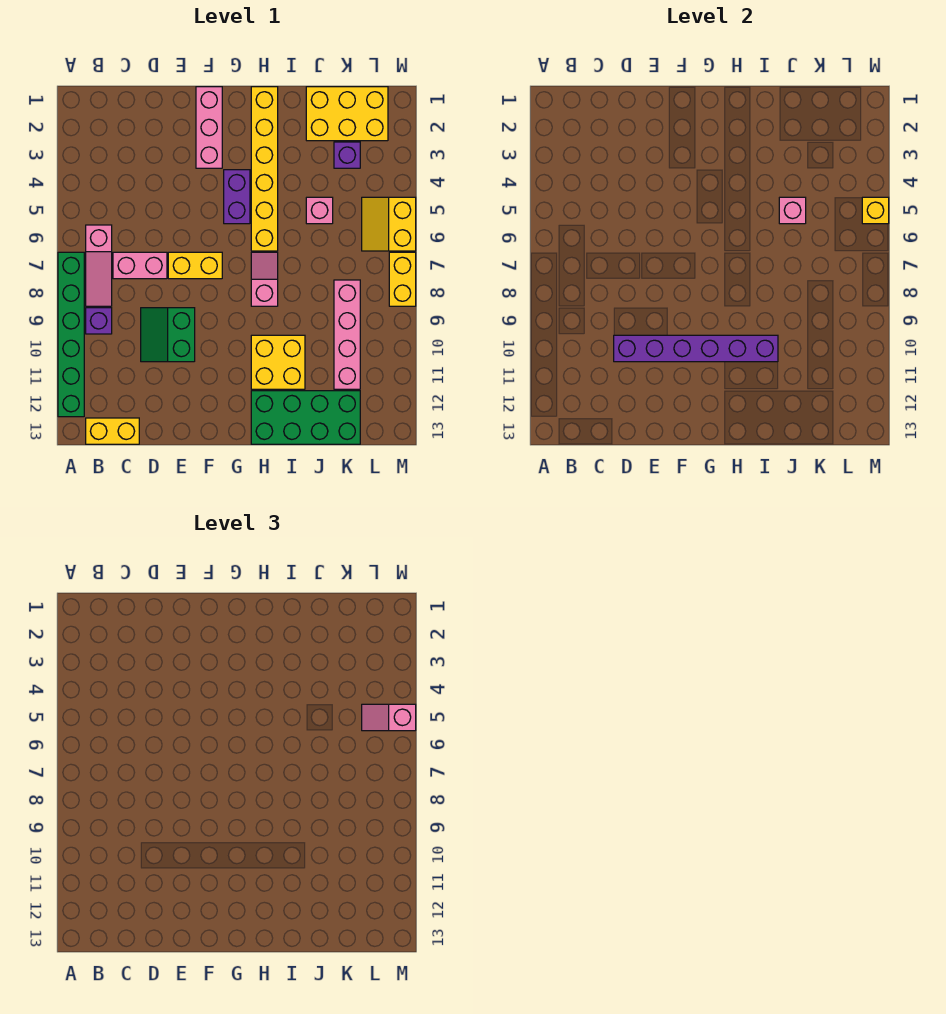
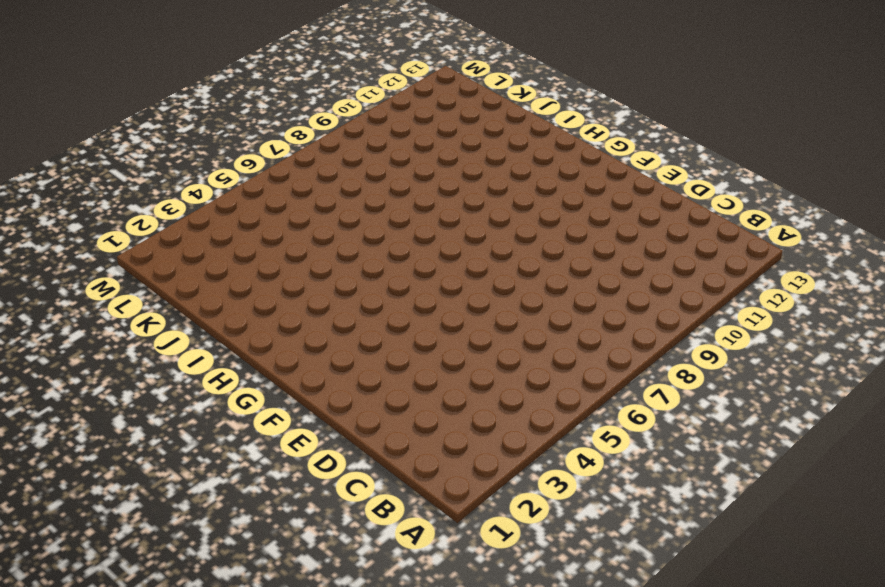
none -> green brick A7:A12 level 1
none -> pink slope B6:B8 level 1 top 6
none -> purple brick B9 level 1

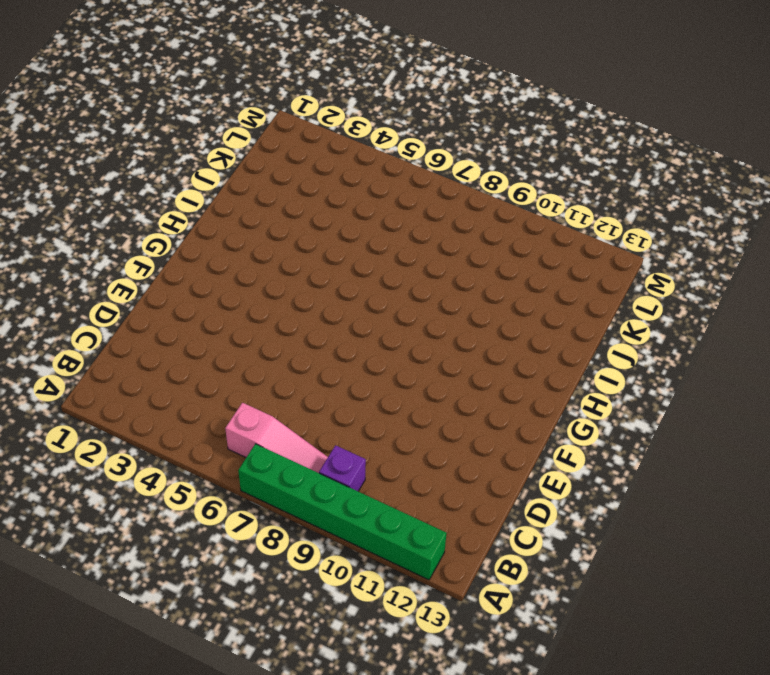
none -> yellow brick B13:C13 level 1
none -> pink brick C7:D7 level 1
none -> green slope D9:E10 level 1 top E

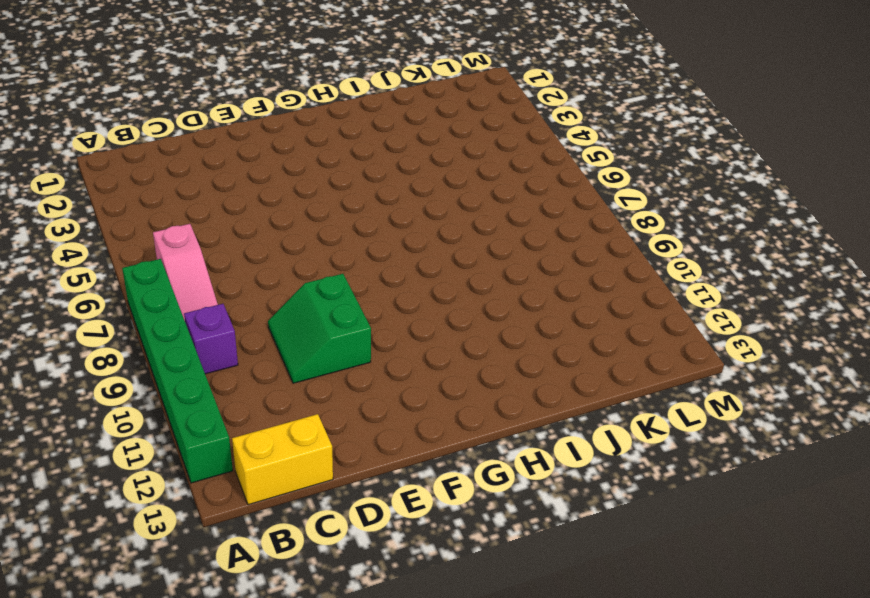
none -> pink brick C7:D7 level 1
none -> yellow brick E7:F7 level 1
none -> pink brick F1:F3 level 1

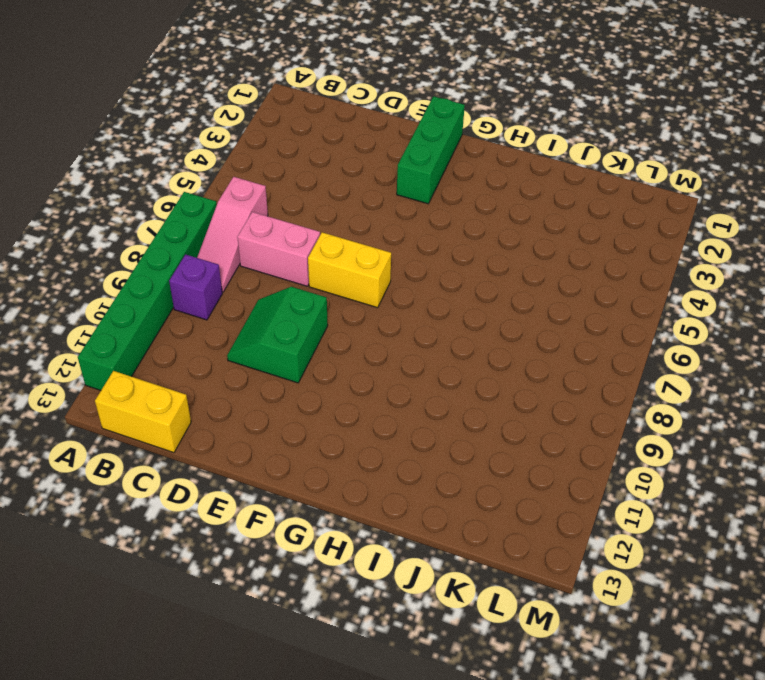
green brick F1:F3 level 1 -> pink brick F1:F3 level 1
none -> purple brick G4:G5 level 1
none -> yellow brick H1:H6 level 1
none -> pink slope H7:H8 level 1 top 8

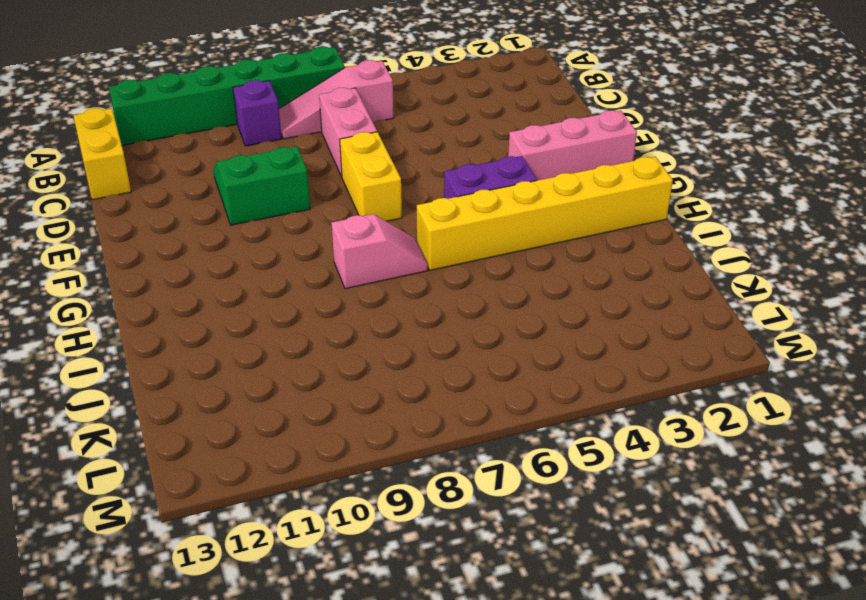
none -> yellow brick H10:I11 level 1
none -> green brick H12:K13 level 1
none -> yellow brick J1:L2 level 1

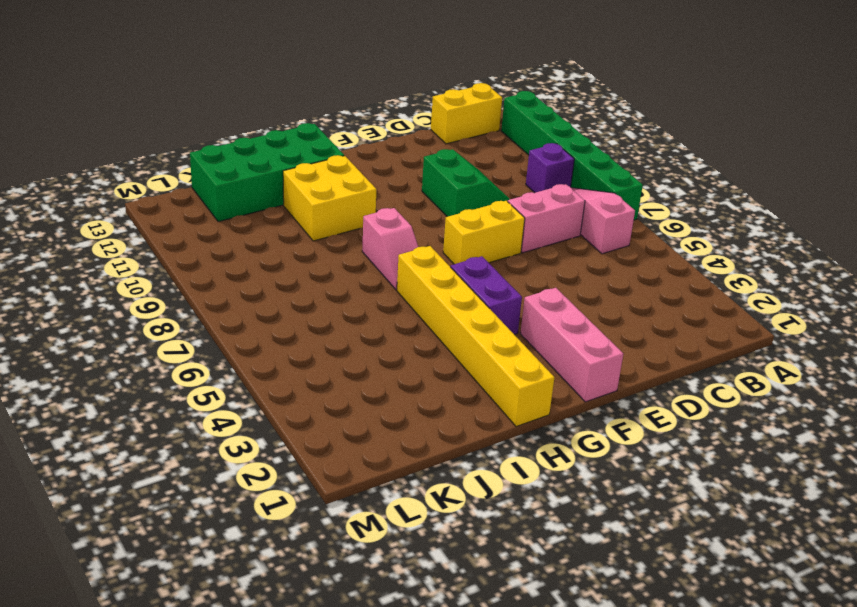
none -> yellow brick J1:L2 level 1
none -> pink brick J5 level 1
none -> purple brick K3 level 1

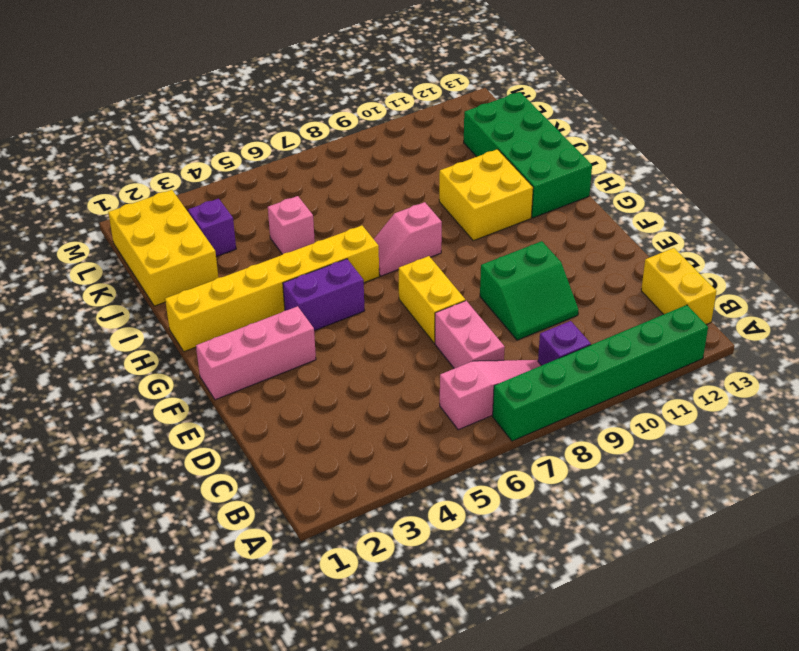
none -> pink brick K8:K11 level 1
none -> yellow slope L5:M6 level 1 top M
none -> yellow brick M7:M8 level 1

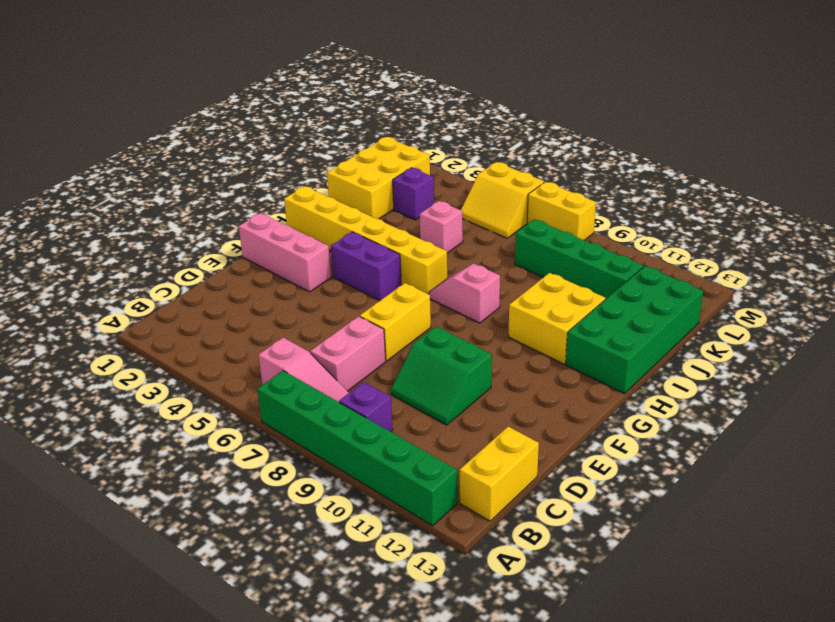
green brick K8:K11 level 1 -> pink brick K8:K11 level 1
none -> purple brick D10:I10 level 2
none -> pink brick J5 level 2
none -> yellow brick M5 level 2

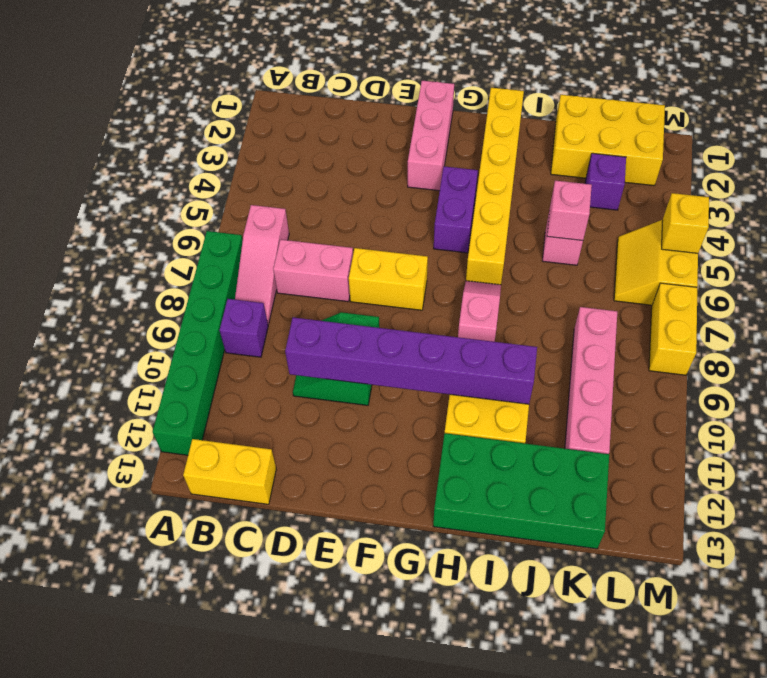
none -> pink slope L5:M5 level 3 top M

